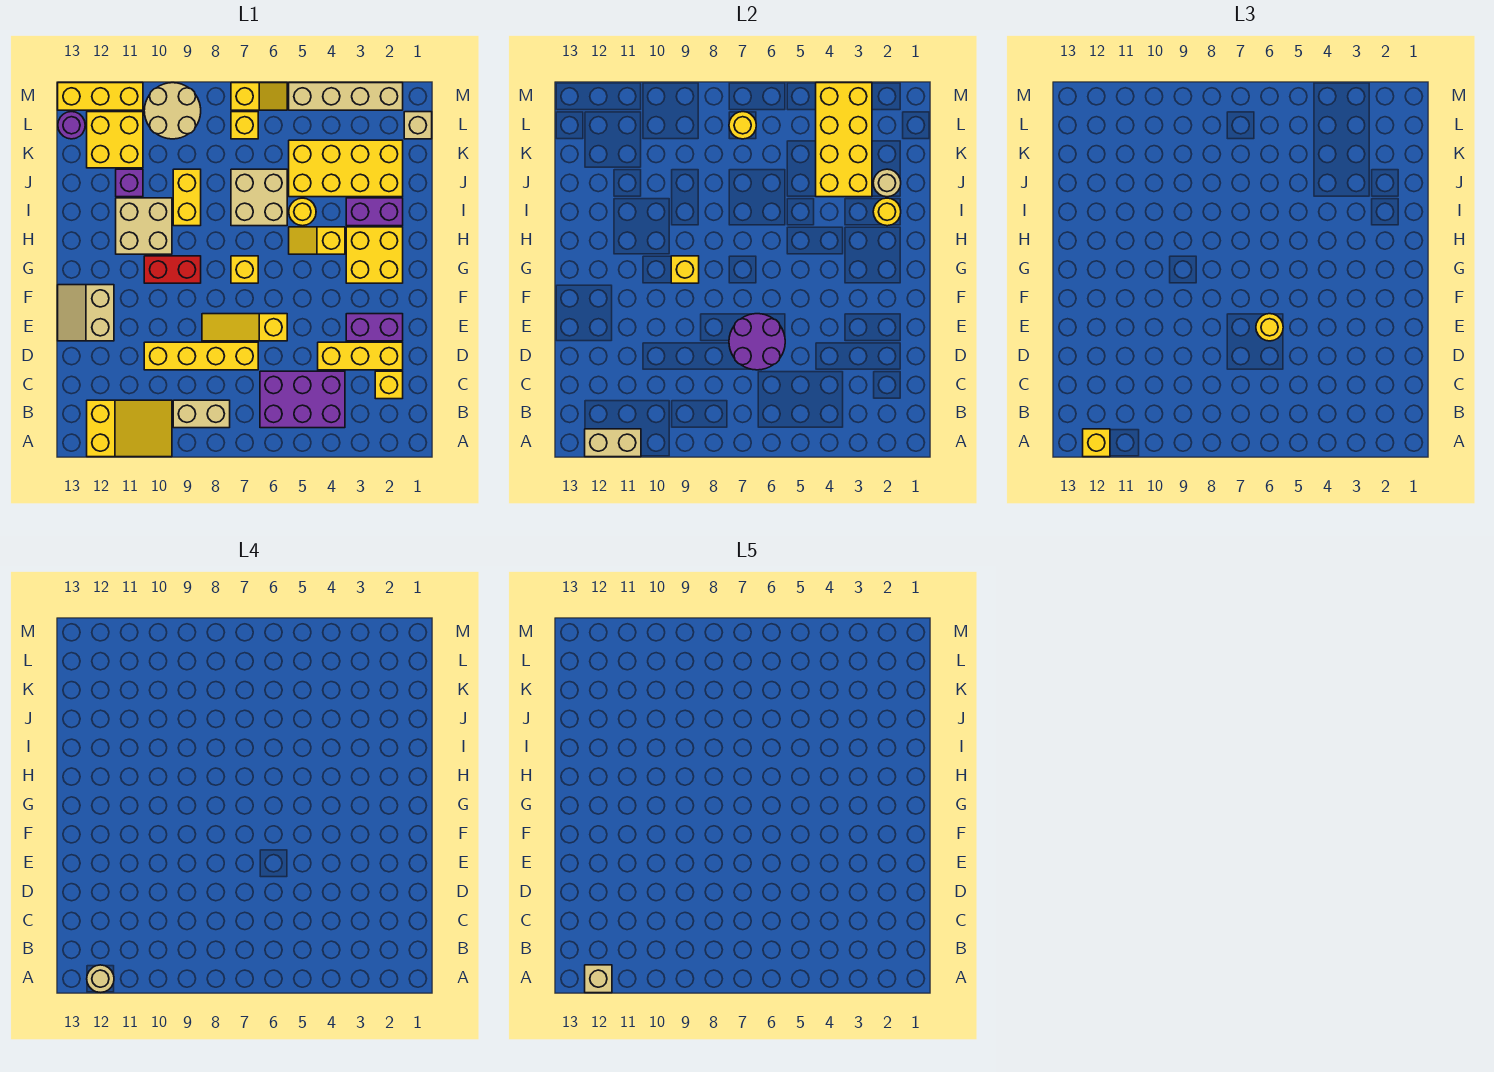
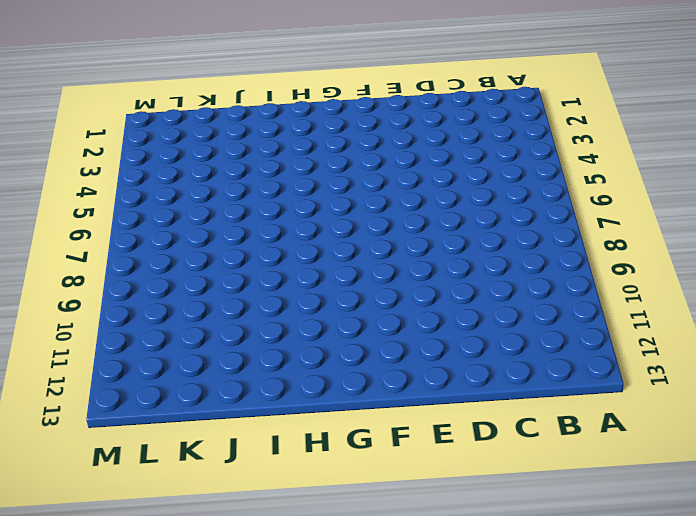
none -> yellow slope A10:B12 level 1 top 12
none -> purple brick B4:C6 level 1
none -> tan brick B8:B9 level 1
none -> yellow brick C2 level 1

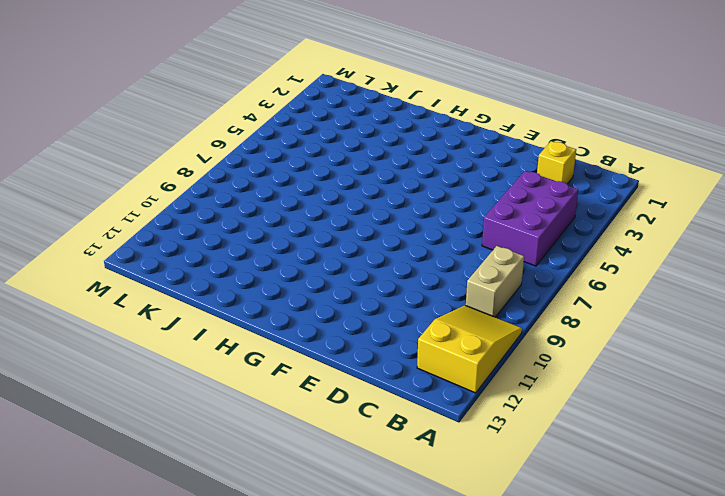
none -> yellow brick D2:D4 level 1
none -> yellow brick D7:D10 level 1
none -> purple brick E2:E3 level 1
none -> yellow slope E6:E8 level 1 top 6

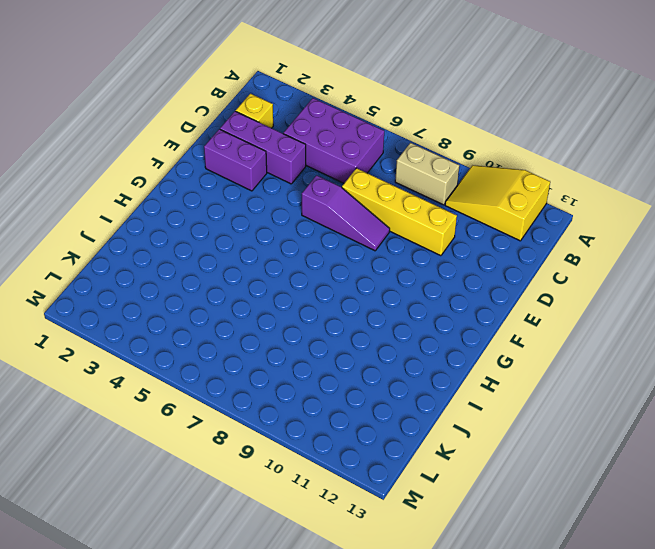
purple brick D2:D4 level 1 -> yellow brick D2:D4 level 1
purple slope E6:E8 level 1 top 6 -> yellow slope E6:E8 level 1 top 6
none -> tan slope E12:F13 level 1 top 12
none -> yellow brick G2:H3 level 1
none -> yellow brick G7 level 1
none -> red brick G9:G10 level 1

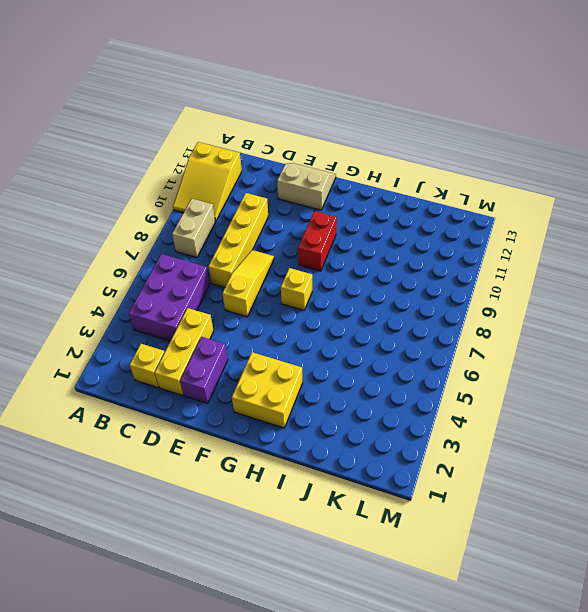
none -> yellow slope H4:H5 level 1 top 4
none -> tan brick H10:I11 level 1
none -> purple brick I2:I3 level 1
none -> yellow round brick I5 level 1

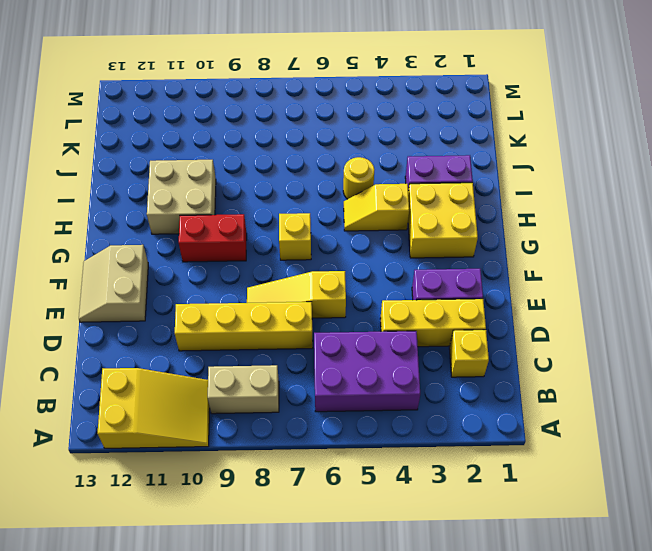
none -> tan brick I6:J7 level 1
none -> yellow brick I9:J9 level 1
none -> yellow brick J2:K5 level 1
none -> purple brick J11 level 1

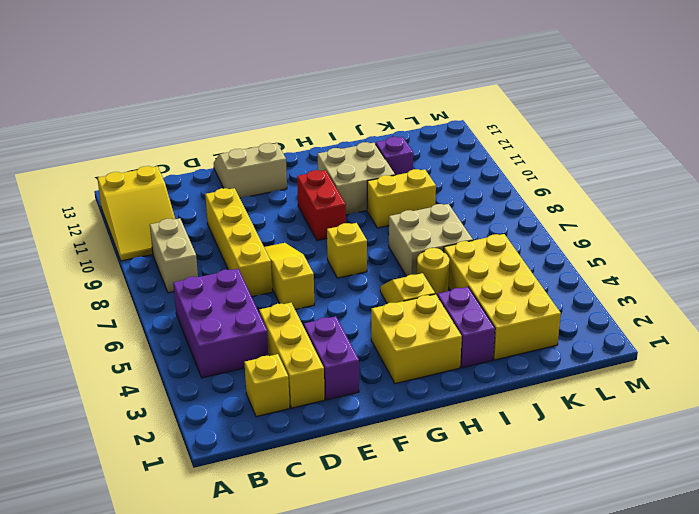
none -> yellow brick K11:L12 level 1
none -> tan brick L1 level 1
none -> yellow brick L7 level 1
none -> tan round brick L9:M10 level 1

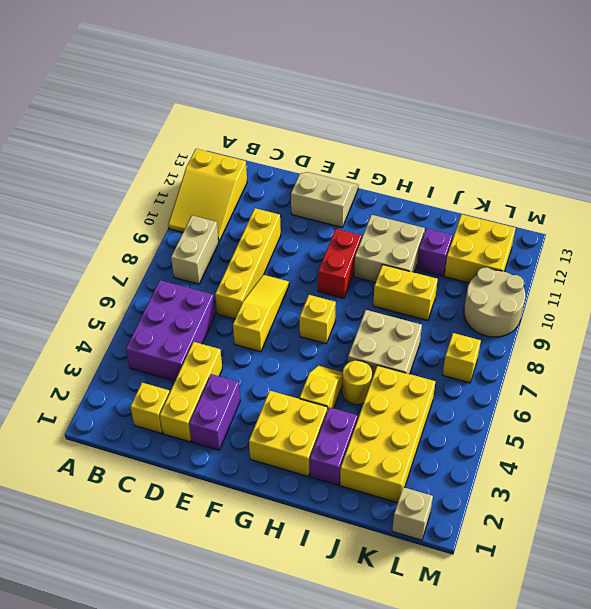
none -> purple round brick L13 level 1
none -> tan brick M2:M5 level 1
none -> yellow slope M6:M7 level 1 top 7
none -> yellow brick M11:M13 level 1

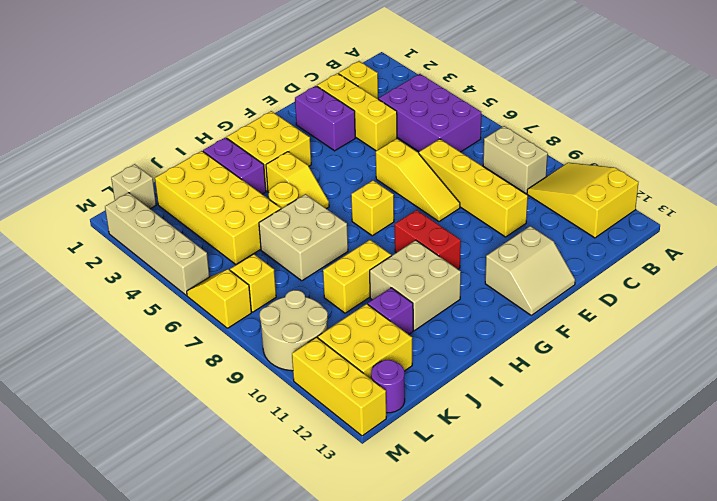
none -> tan brick A11:A12 level 2
none -> purple round brick D6:E7 level 2
none -> yellow brick G9 level 2
none -> yellow round brick I2 level 2

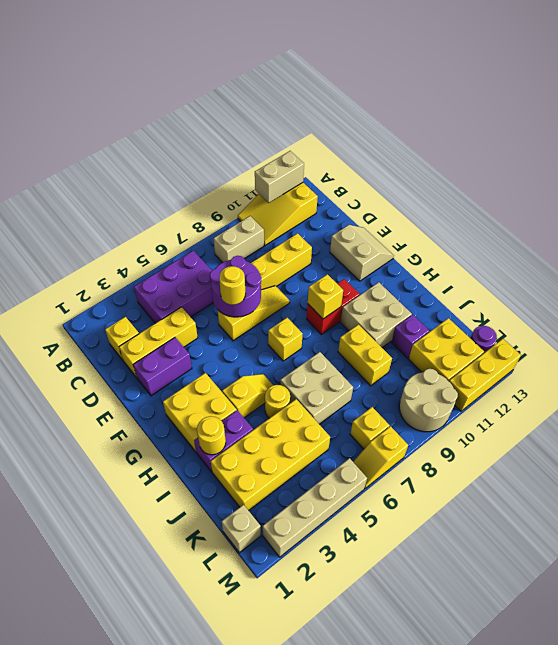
none -> tan round brick J2 level 2
none -> yellow brick J3:M4 level 2
none -> yellow round brick L7 level 2
none -> yellow brick A12 level 3

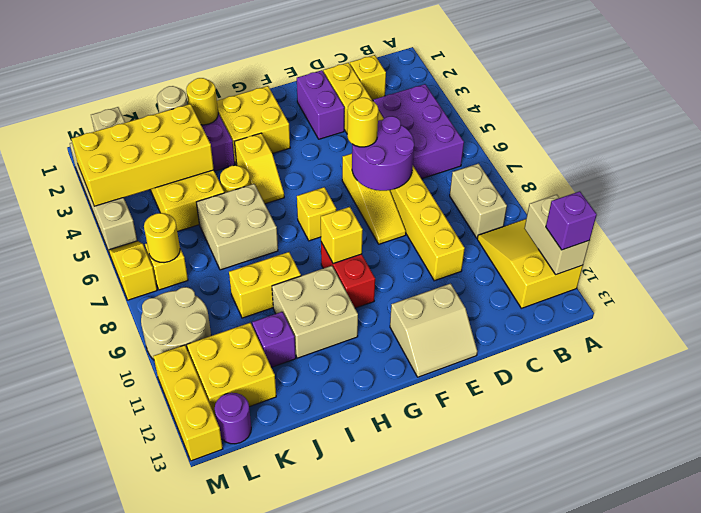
purple brick A12 level 3 -> yellow brick A12 level 3
none -> tan round brick A12 level 4
none -> tan brick A12 level 5

